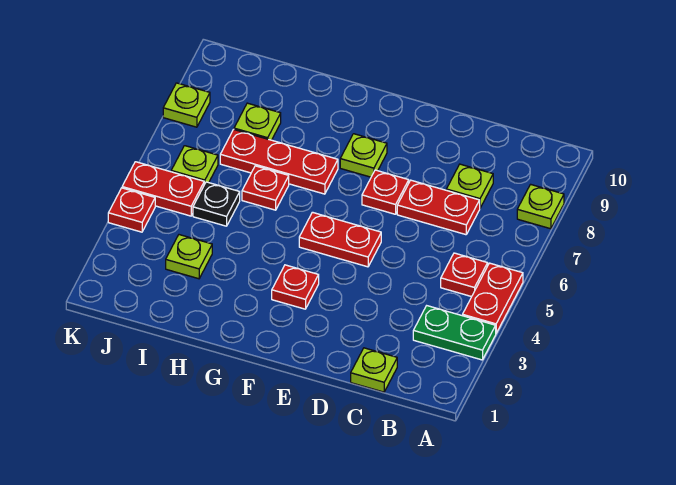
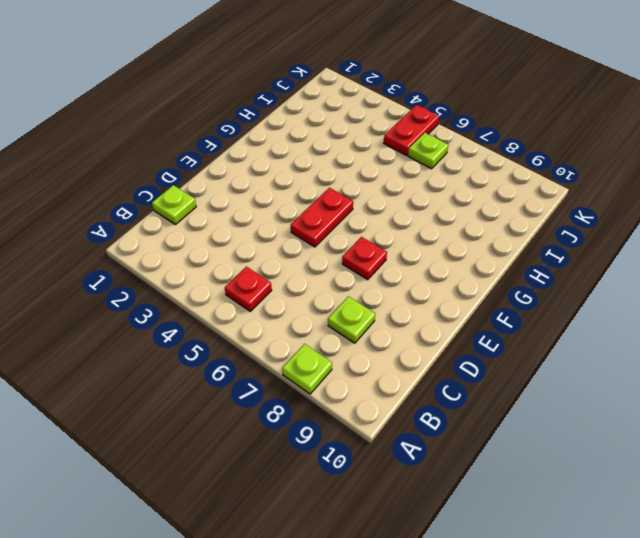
none -> green plate A3:B3 level 1
none -> red plate A4:A5 level 1
none -> red plate C7:D7 level 1

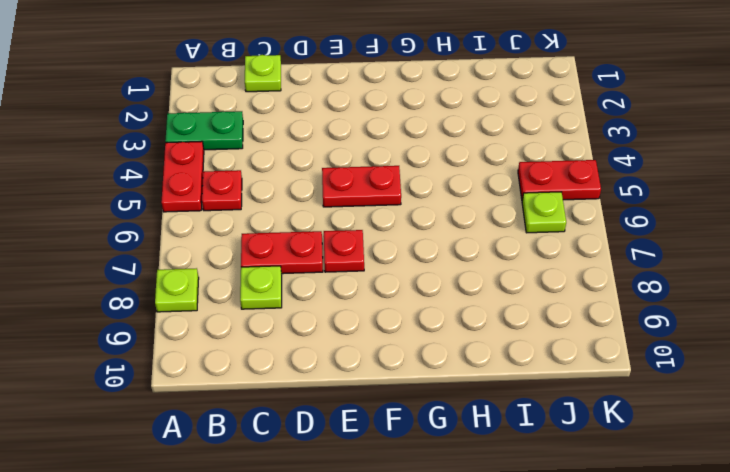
none -> red plate F3 level 1
none -> lime plate F8 level 1
none -> red plate G7:I7 level 1

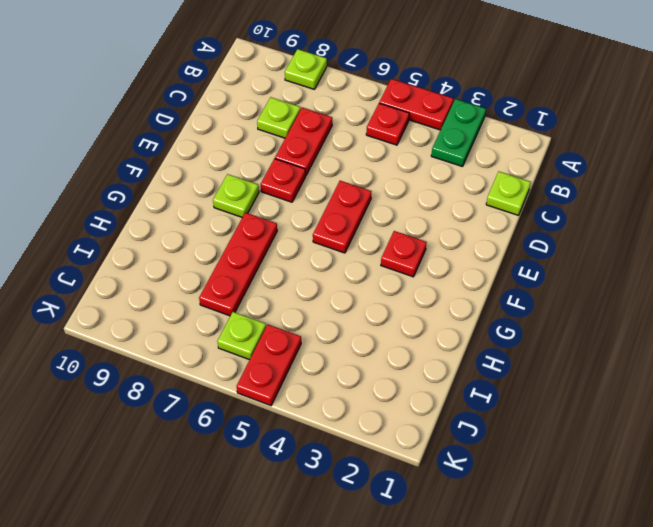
none -> red plate H6 level 1
none -> lime plate I3 level 1
none -> black plate I5 level 1

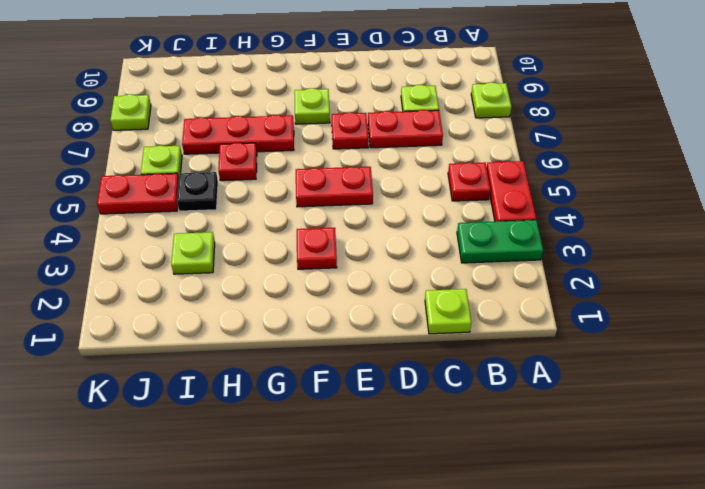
none -> lime plate I8 level 1
none -> red plate K4 level 1

